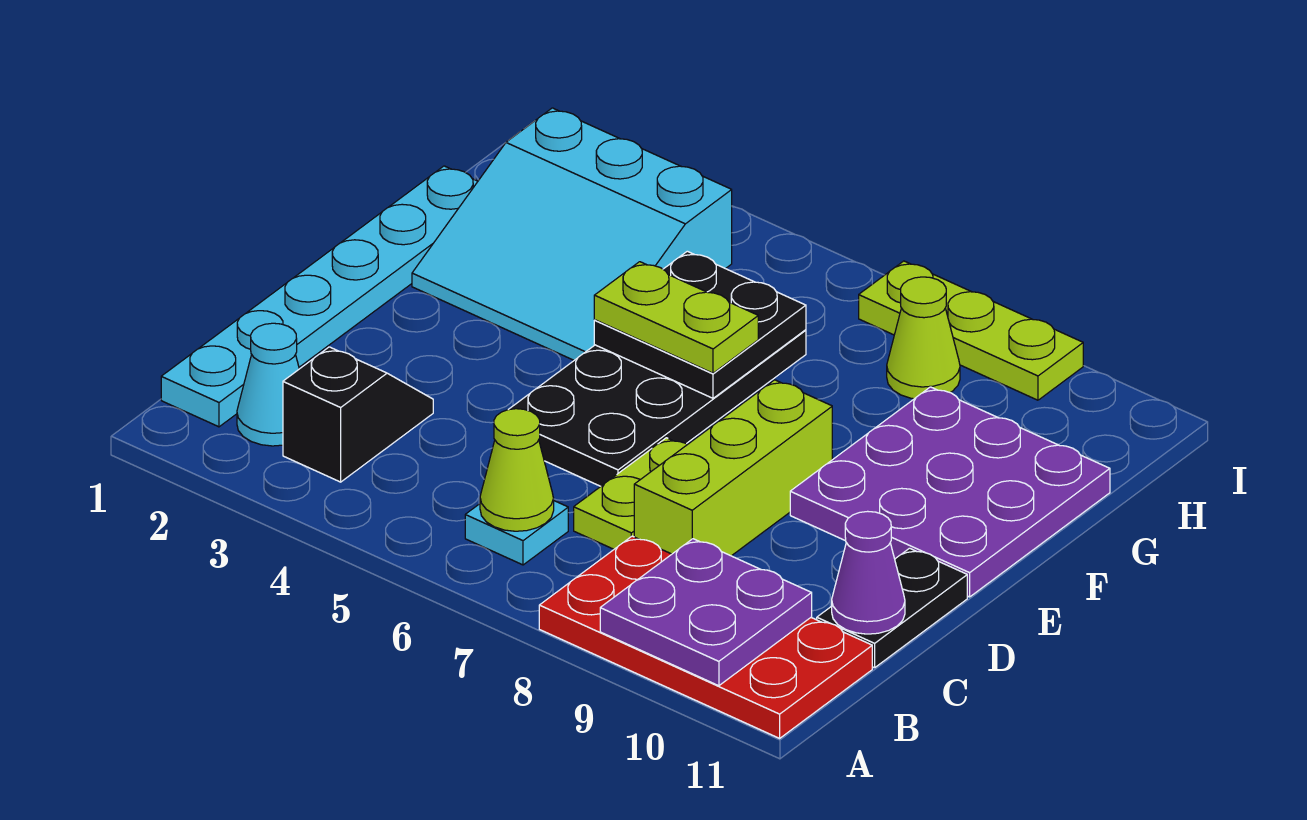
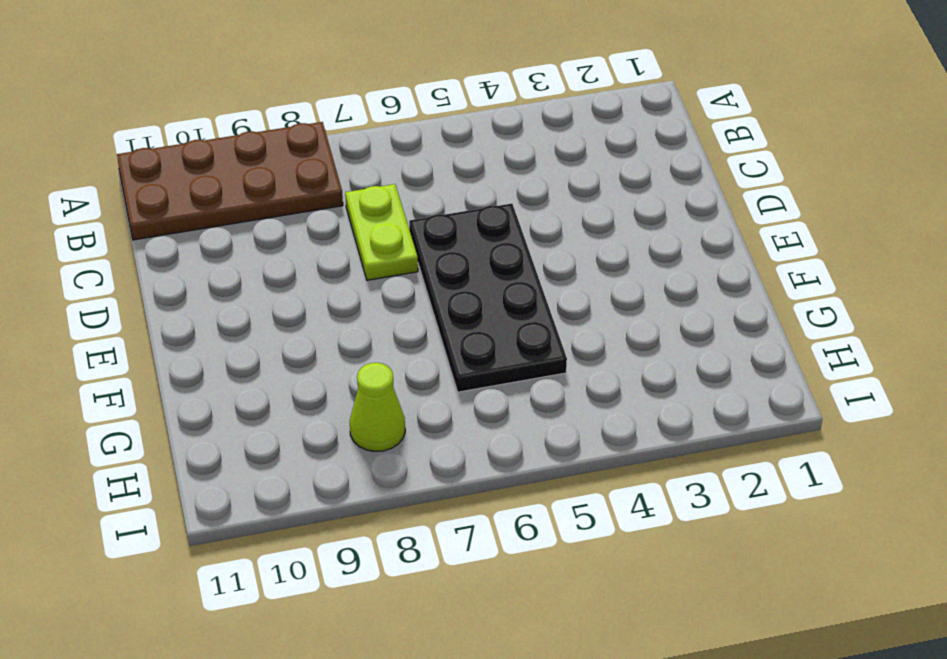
brown plate A8:B11 level 1 -> red plate A8:B11 level 1
none -> cyan plate B1:G1 level 1
none -> cyan cone B2 level 1
none -> black slope B3:C3 level 1 top B

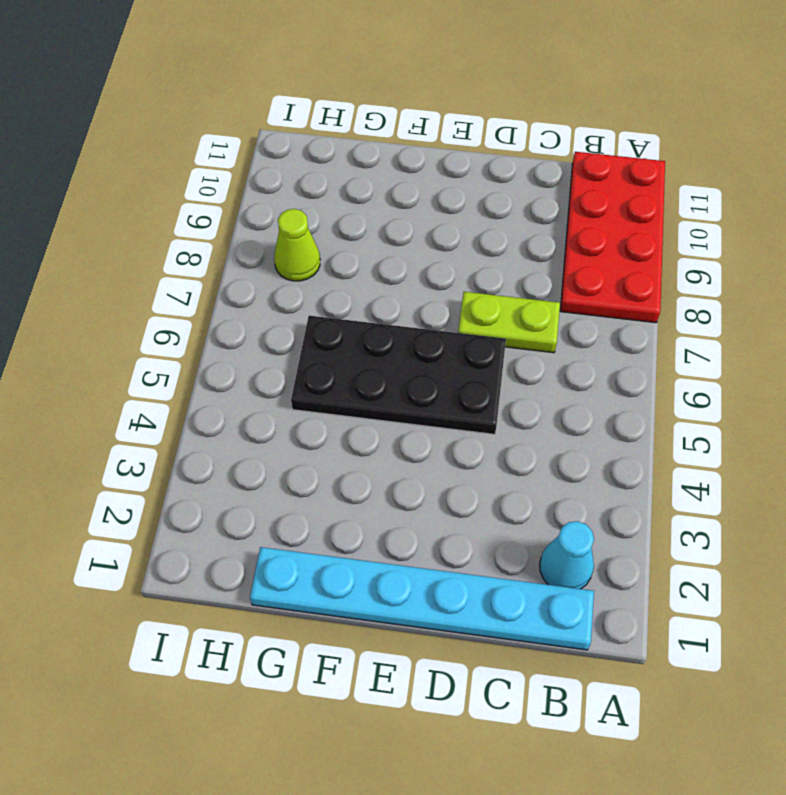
none -> black slope B3:C3 level 1 top B
none -> cyan plate B6 level 1
none -> lime brick C8:E8 level 1

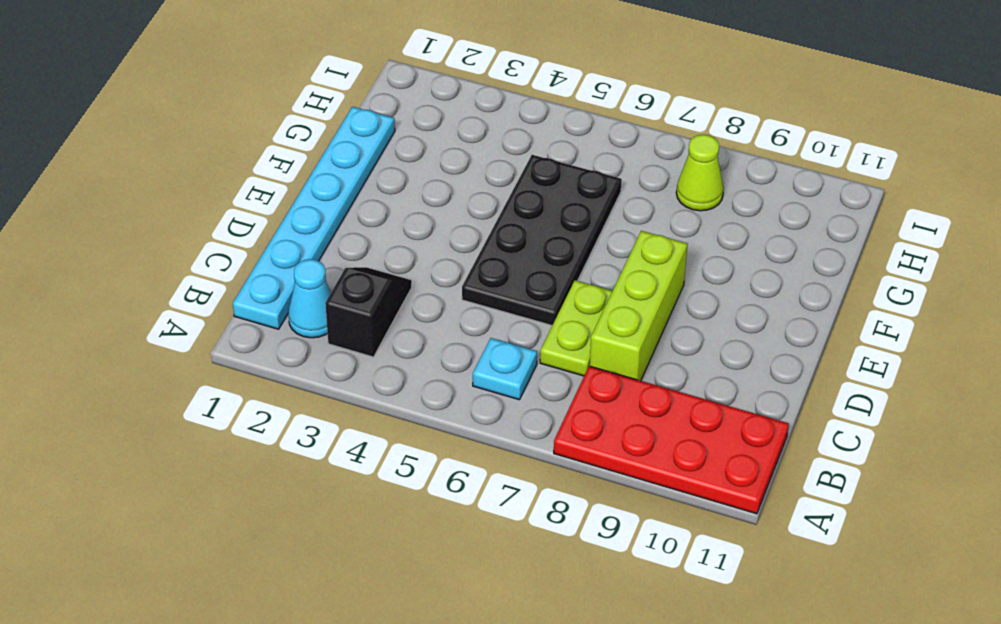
none -> black plate C11:D11 level 1
none -> purple plate E9:G11 level 1
none -> cyan slope F2:H4 level 1 top H

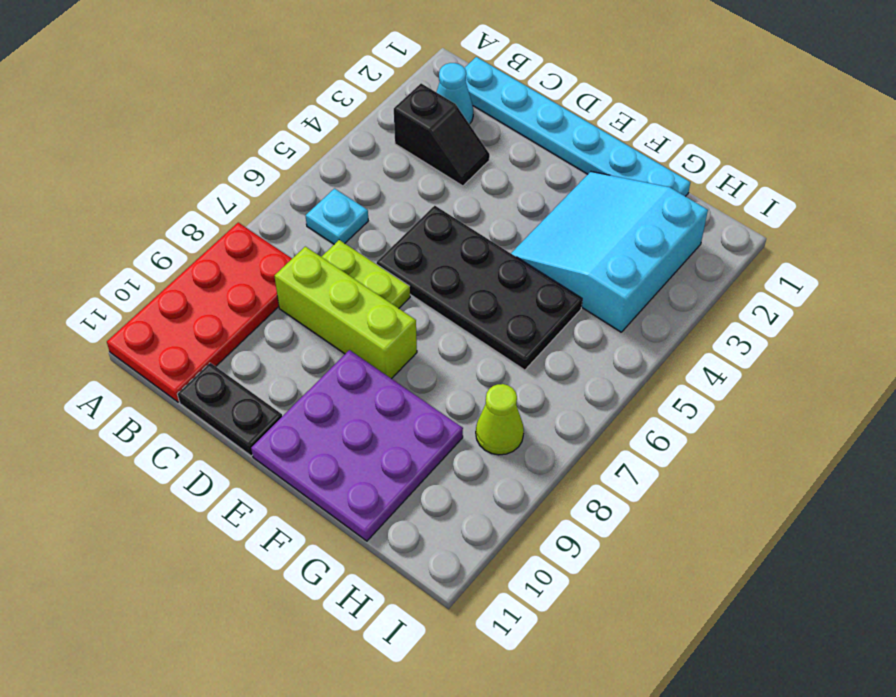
none -> lime plate I7:I9 level 1
none -> purple plate A9:B10 level 2
none -> lime cone B6 level 2

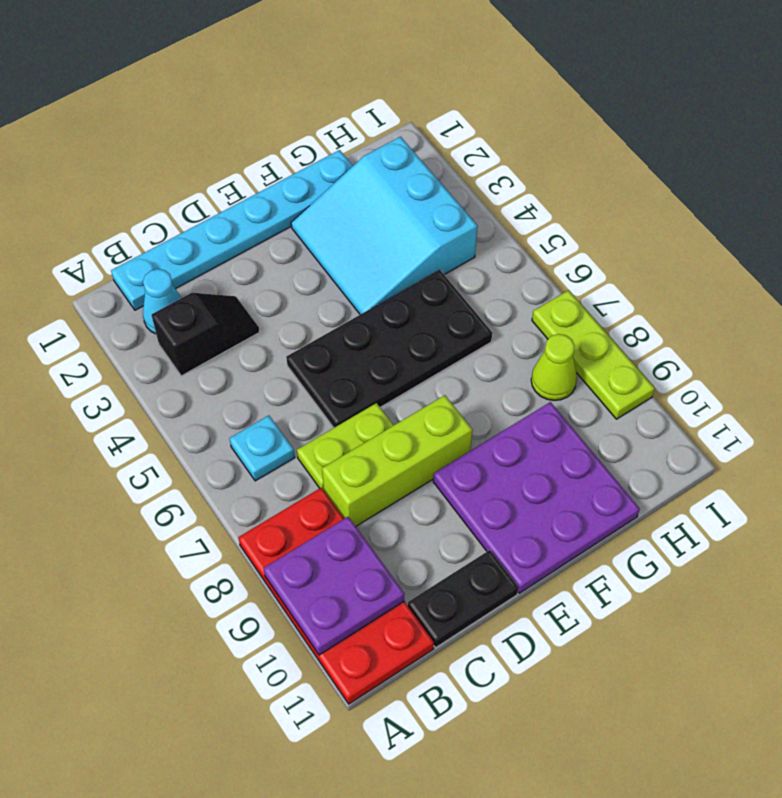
none -> lime cone B6 level 2
none -> purple cone C11 level 2
none -> black plate F5:G6 level 2

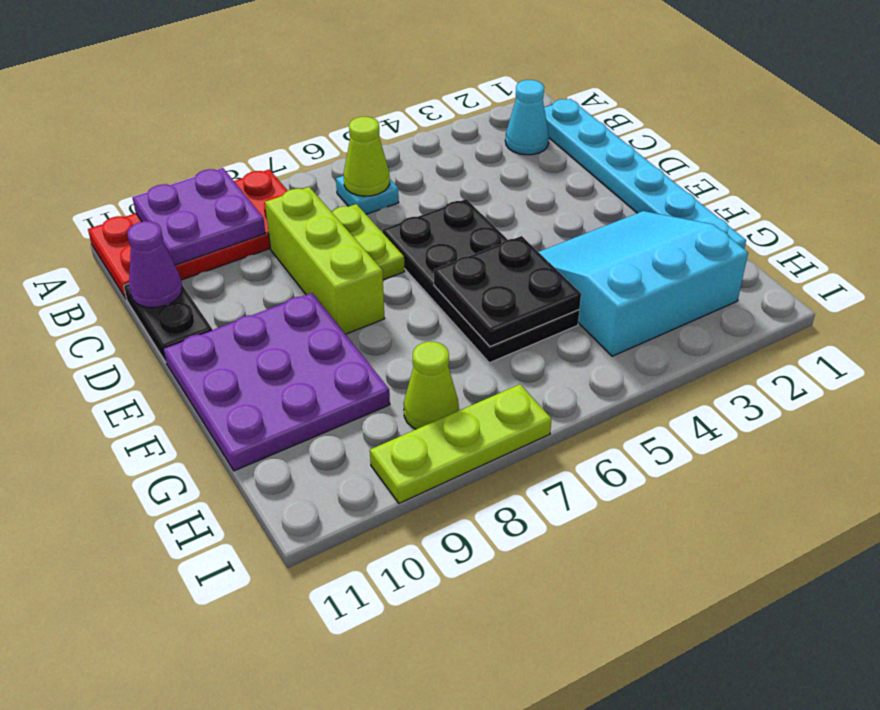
none -> black slope B3:C3 level 1 top B
none -> lime plate F5:F6 level 3

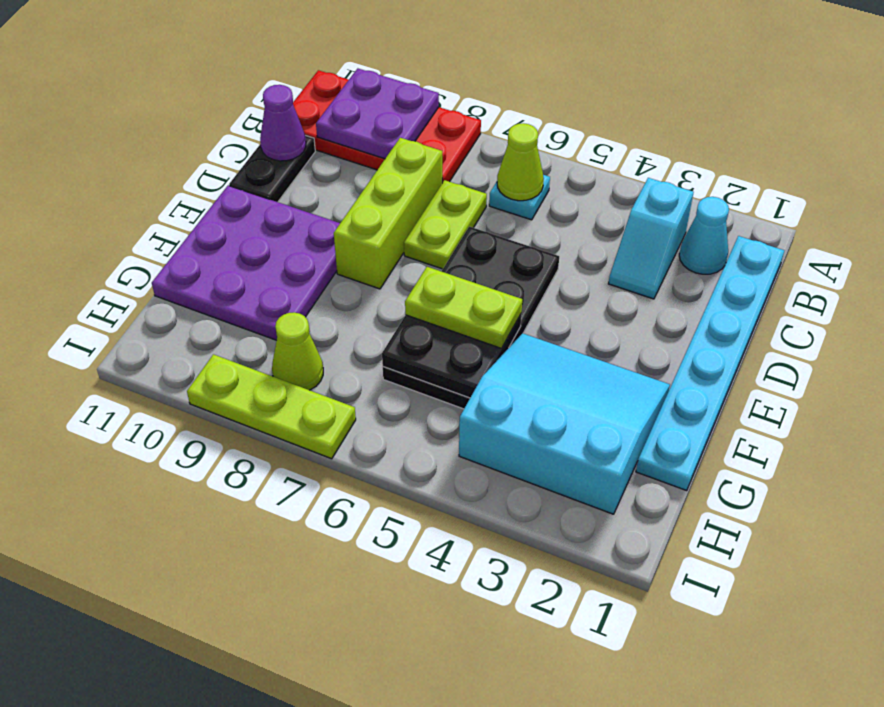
cyan slope B3:C3 level 1 top B -> black slope B3:C3 level 1 top B

